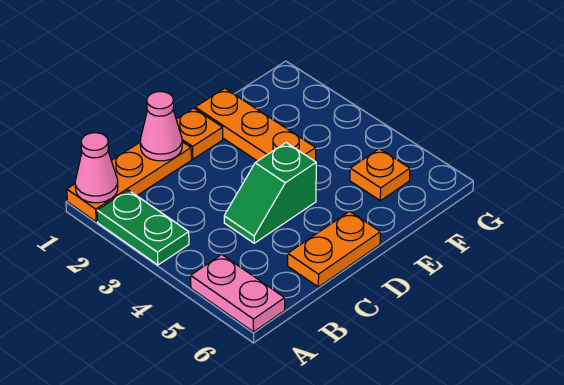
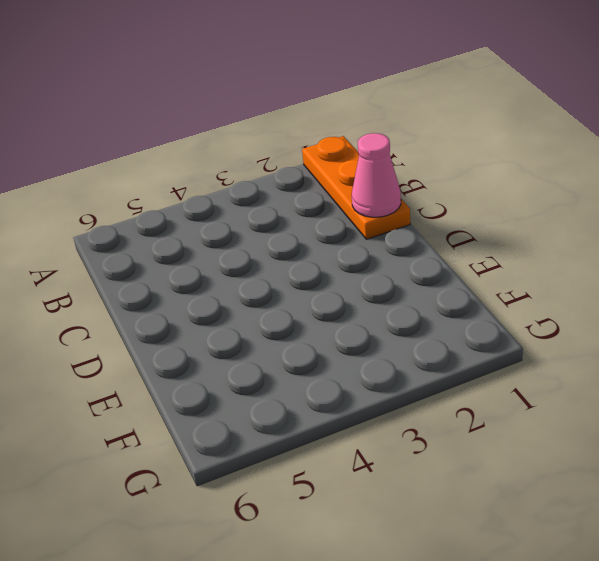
none -> green plate A2:A3 level 1
none -> pink plate A5:A6 level 1

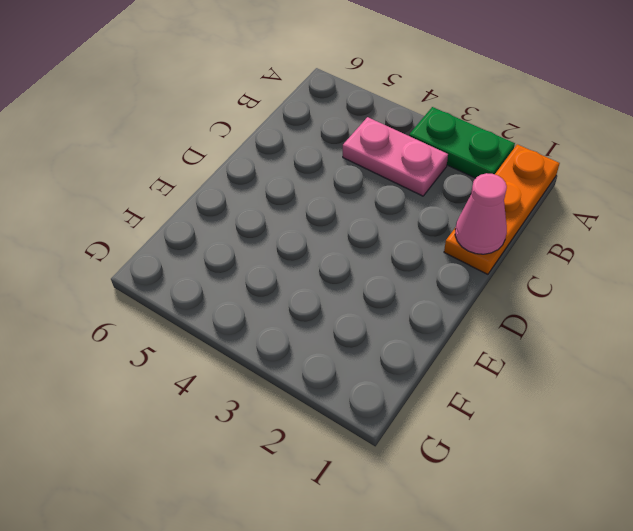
pink plate B3:B4 level 1 -> pink plate A5:A6 level 1
none -> green slope C4:D4 level 1 top D
none -> orange plate C6:D6 level 1

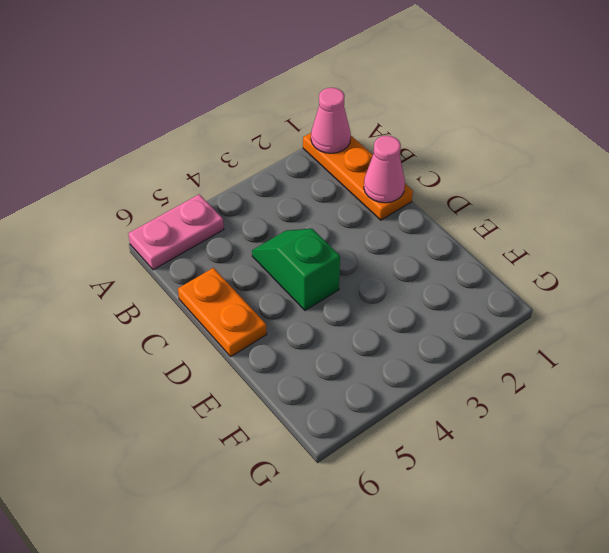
none -> green plate A2:A3 level 1
none -> orange plate D1 level 1

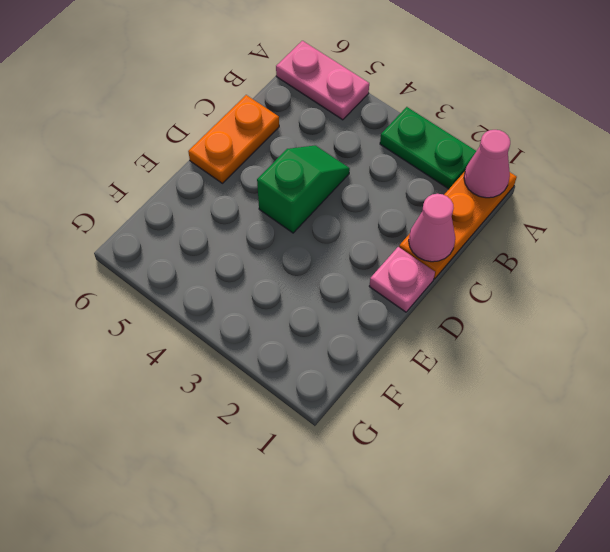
pink plate D1 level 1 -> orange plate D1 level 1
none -> orange plate E1:E3 level 1
none -> orange plate F5 level 1

